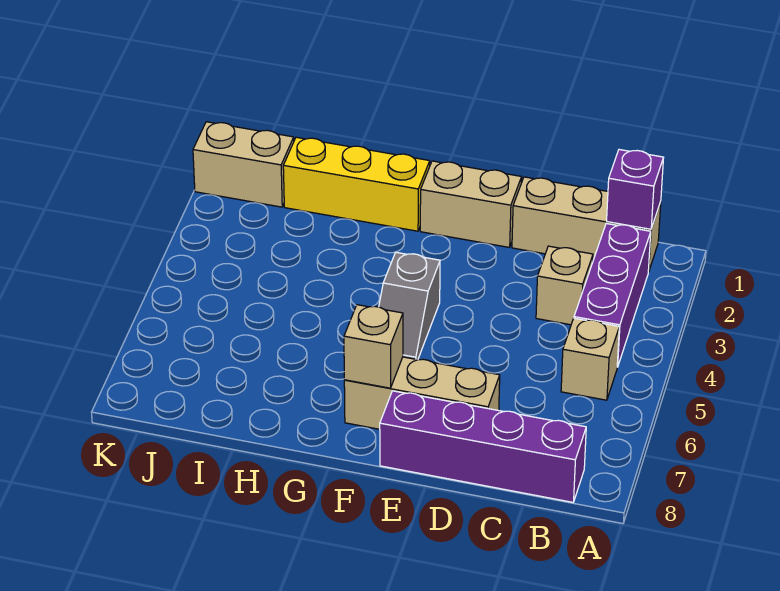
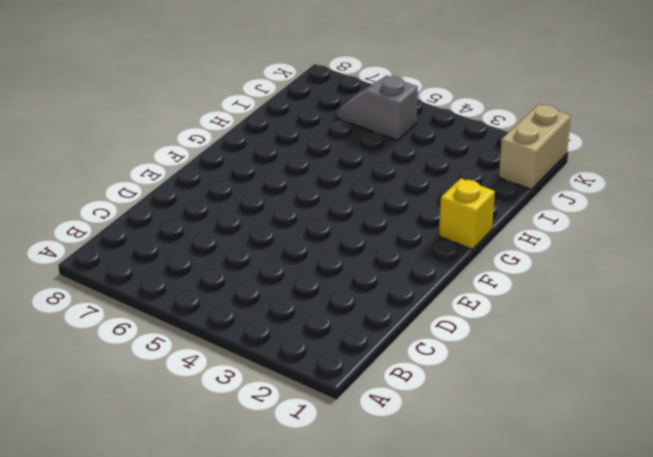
yellow brick G1 level 1 -> yellow brick G1:I1 level 1
grey slope J5:J6 level 1 top 5 -> grey slope F4:F5 level 1 top 4
none -> tan brick B1:D1 level 1
none -> purple brick B2:B4 level 1
none -> tan brick B5 level 1

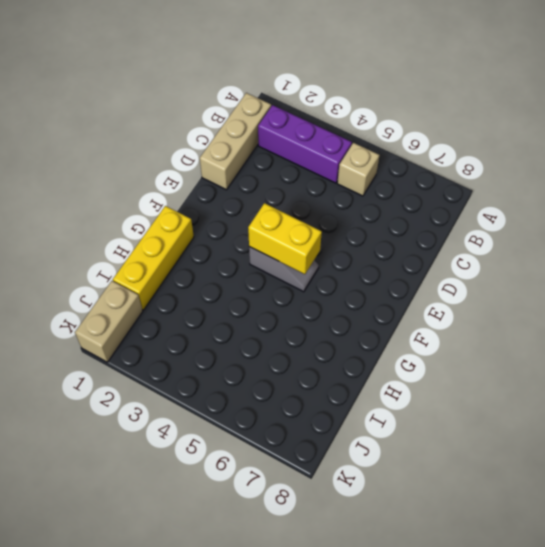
yellow brick F4:F5 level 2 -> none
none -> purple brick B8:E8 level 1
none -> tan brick C3 level 1
none -> tan brick D7:F7 level 1

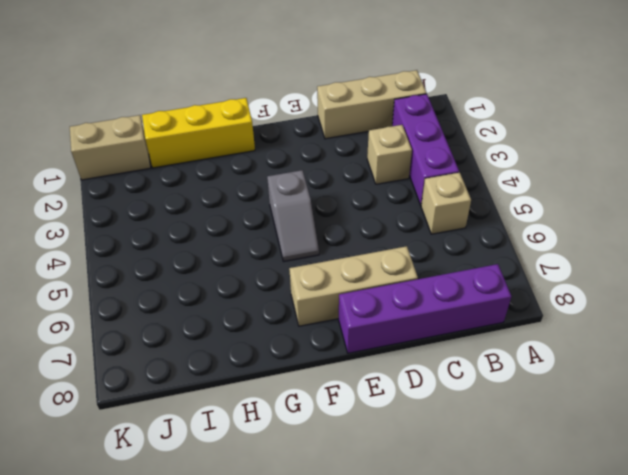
none -> tan brick E1:F1 level 1
none -> purple brick B1 level 2
none -> tan brick F7 level 2

